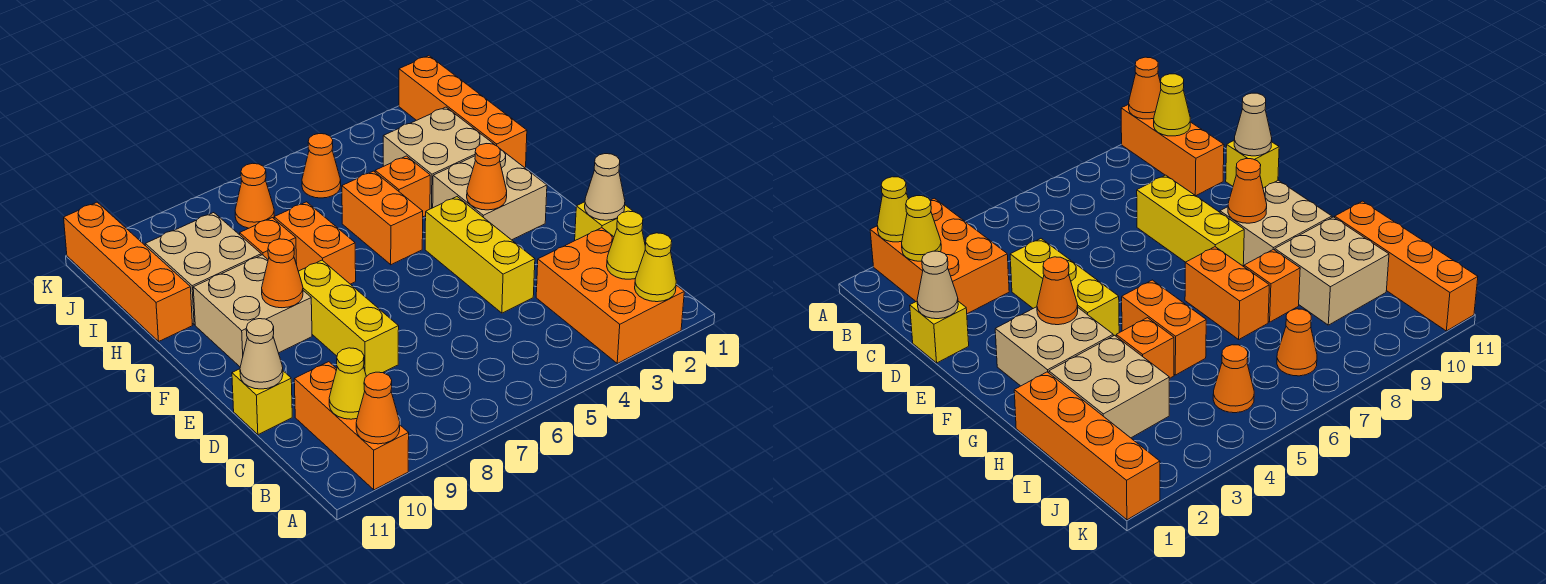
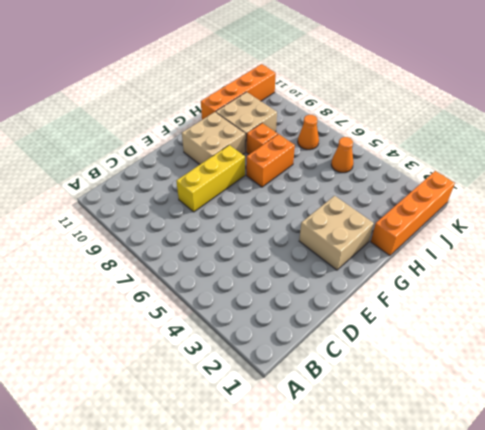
none -> orange brick A2:C3 level 1
none -> orange brick A10:C10 level 1
none -> yellow brick D1 level 1

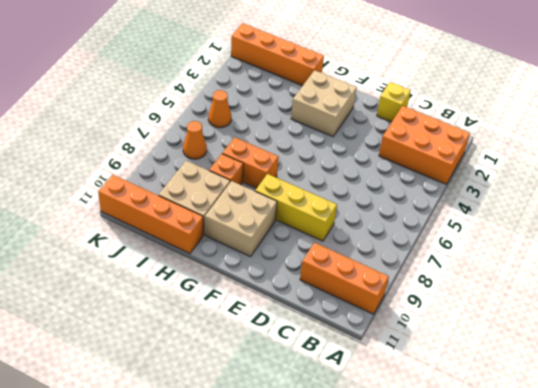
none -> yellow brick D4:F4 level 1
none -> yellow brick D11 level 1
none -> orange brick G5:H5 level 1

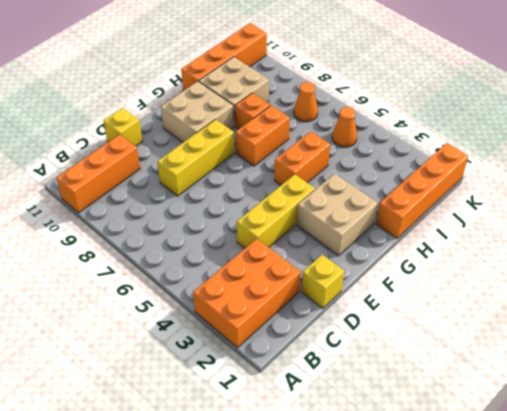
none -> tan brick H2:I3 level 1
none -> orange brick H4 level 1
none -> yellow cone A2 level 2

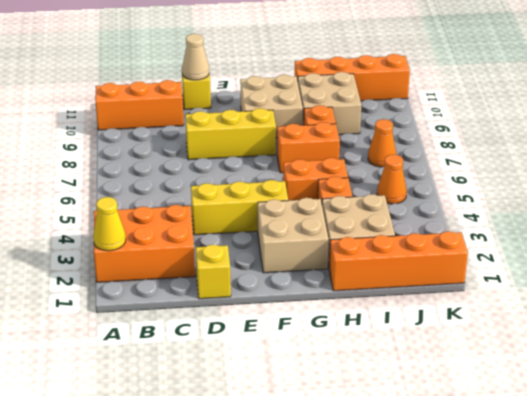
none -> orange cone A10 level 2
none -> yellow cone B2 level 2
none -> yellow cone B10 level 2

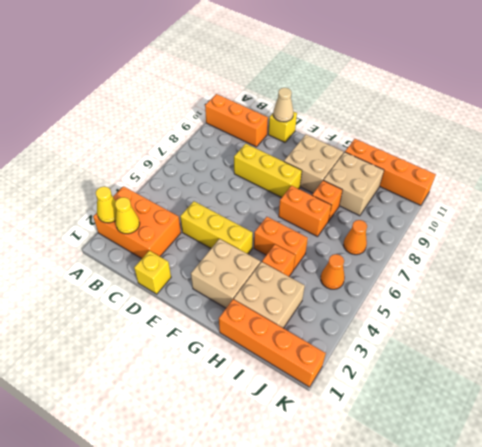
none -> orange cone A10 level 2
none -> yellow cone B10 level 2
none -> tan cone D1 level 2

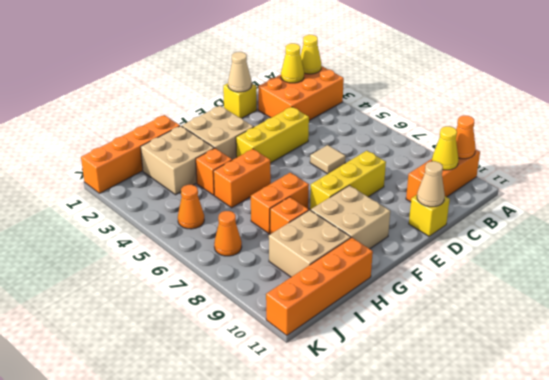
tan tile D6 level 1 -> none
none -> orange cone F3 level 2
none -> orange cone F9 level 2

